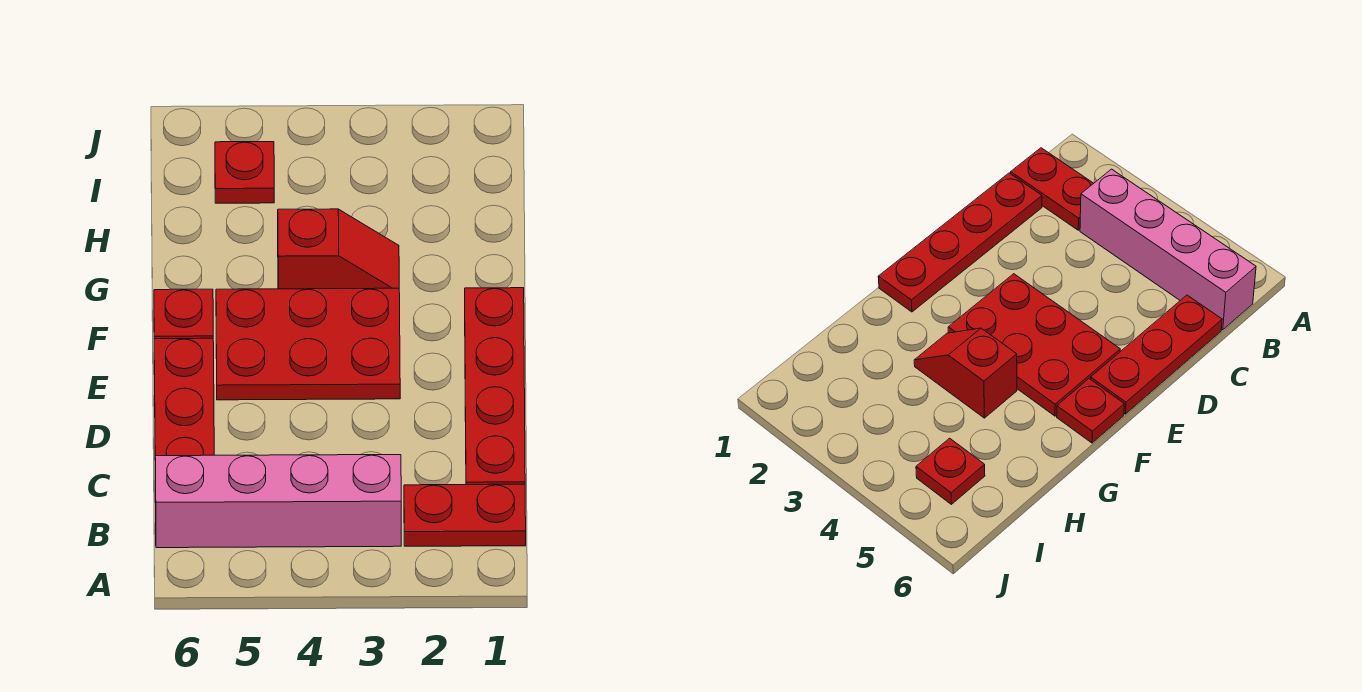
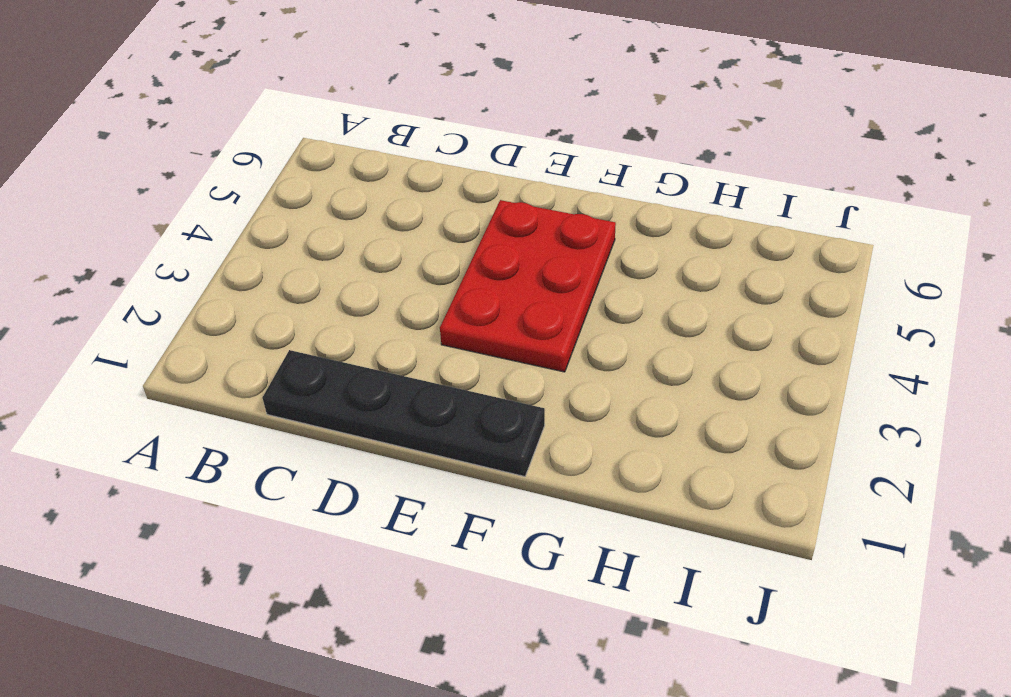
black plate C1:F1 level 1 -> red plate C1:F1 level 1
none -> red plate B1:B2 level 1
none -> pink brick B3:B6 level 1

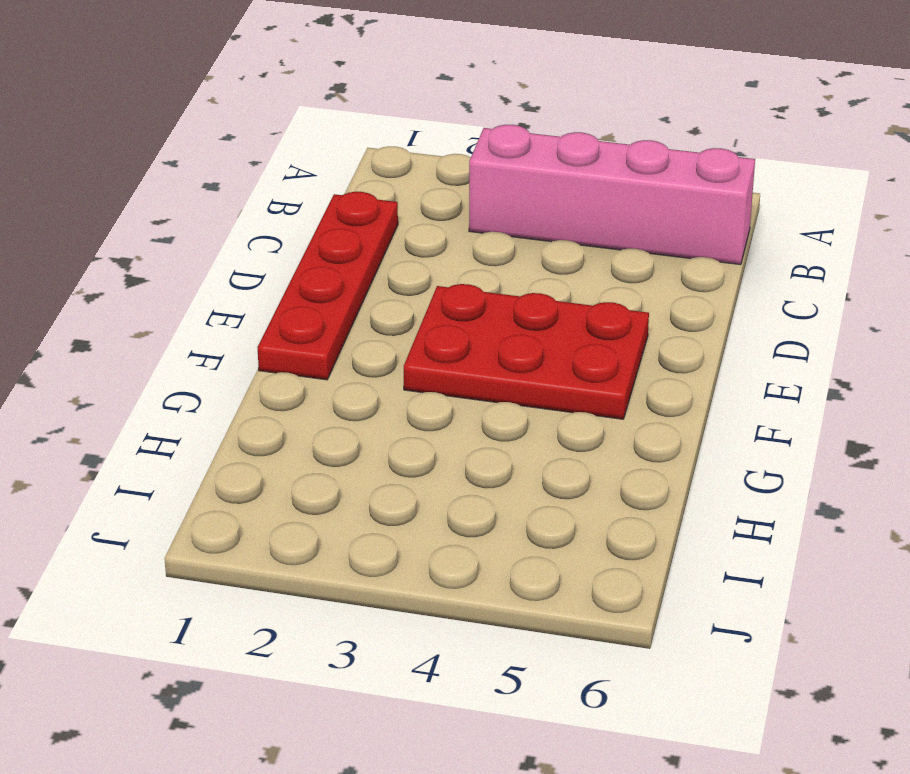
none -> red plate B1:B2 level 1
none -> red plate C6:E6 level 1

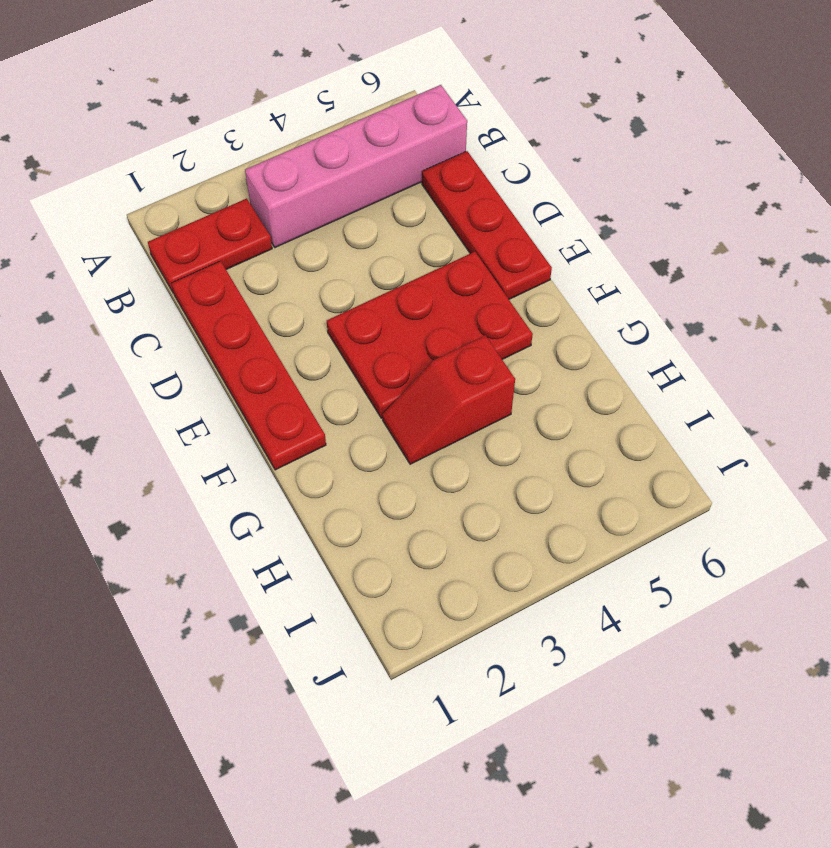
none -> red plate F6 level 1
none -> red plate I5 level 1

